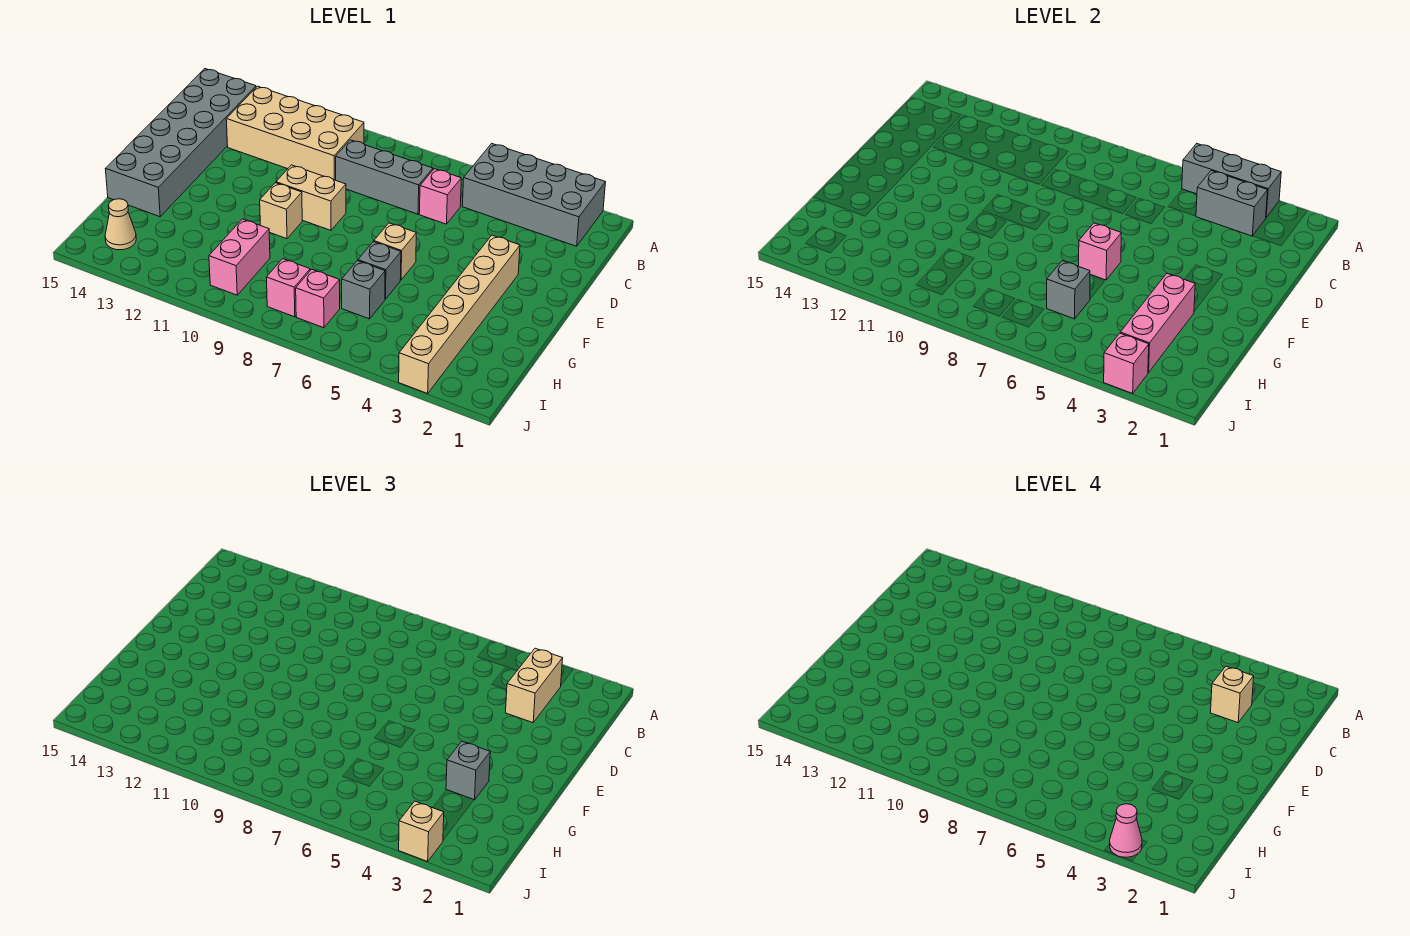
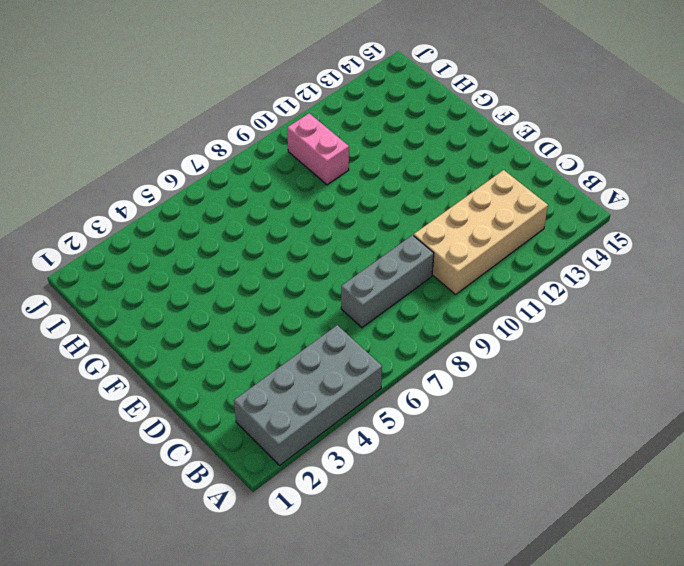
none -> grey brick B14:G15 level 1
none -> pink brick C6 level 1
none -> tan brick E3:J3 level 1

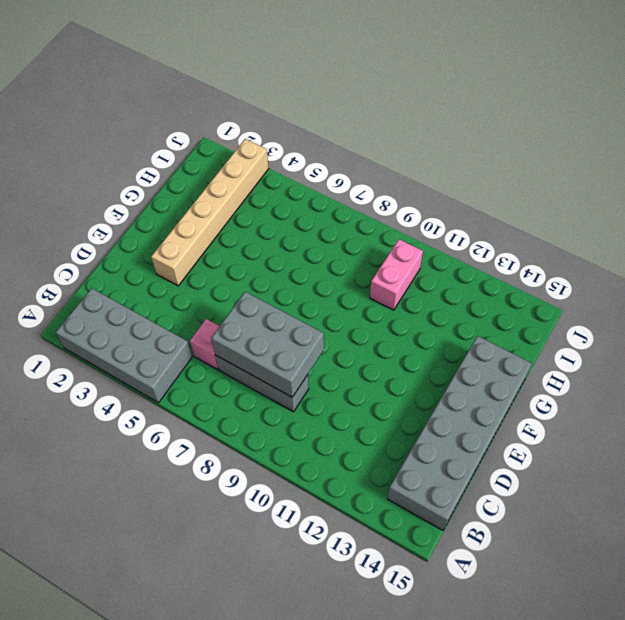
grey brick C7:D9 level 2 -> none
none -> tan brick B10:C13 level 1
none -> tan brick E9:E10 level 1
none -> tan brick F6 level 1

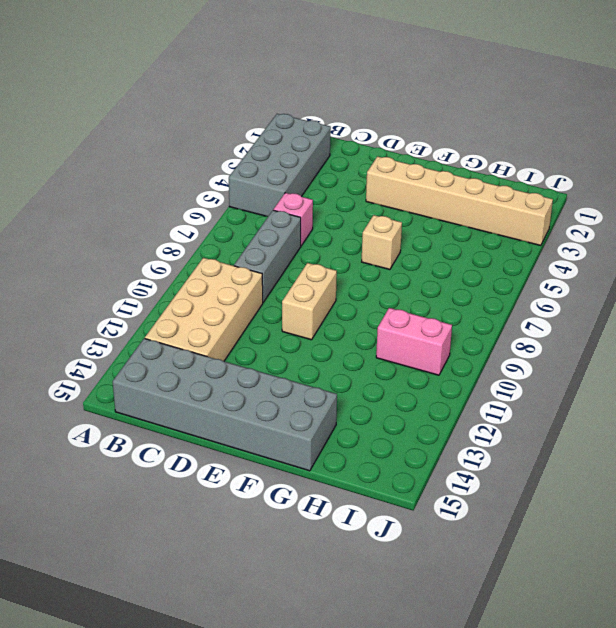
none -> tan brick F10 level 1
none -> grey brick G6 level 1
none -> grey brick H6 level 1

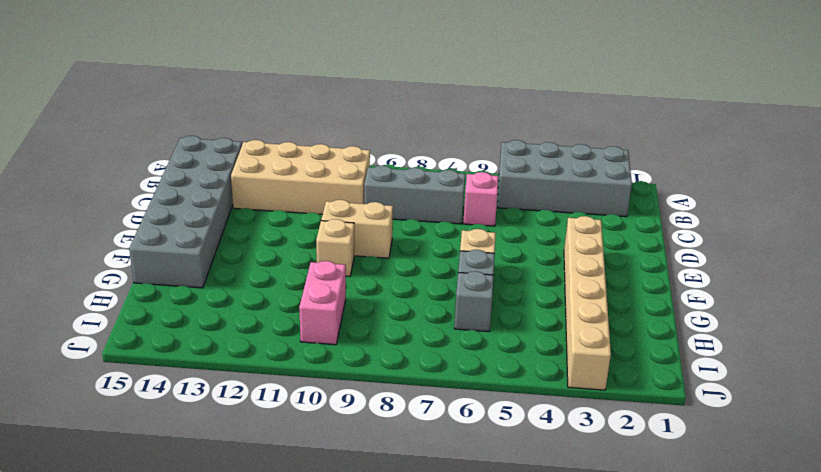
none -> pink brick I7 level 1
none -> pink brick I8 level 1
none -> tan cone I14 level 1

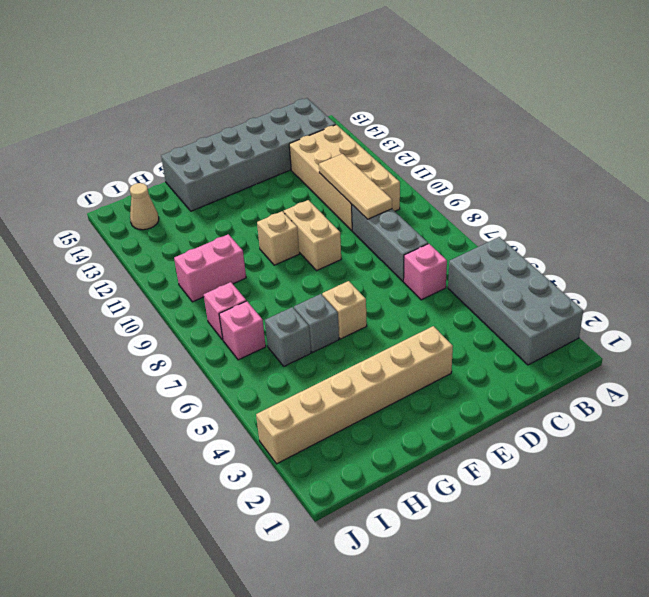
tan tile C9:C11 level 2 -> none
none -> grey brick A3:A5 level 2
none -> grey brick B3:B4 level 2
none -> pink brick F6 level 2

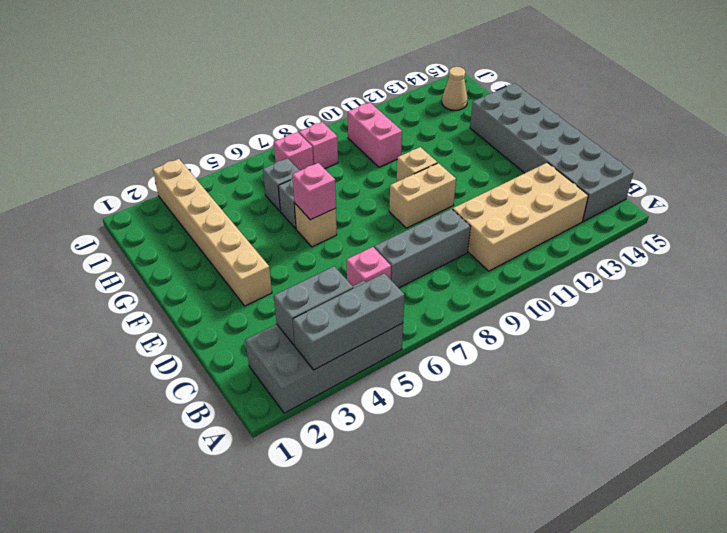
none -> pink brick G3:I3 level 2
none -> grey brick H6 level 2
none -> pink brick J3 level 2

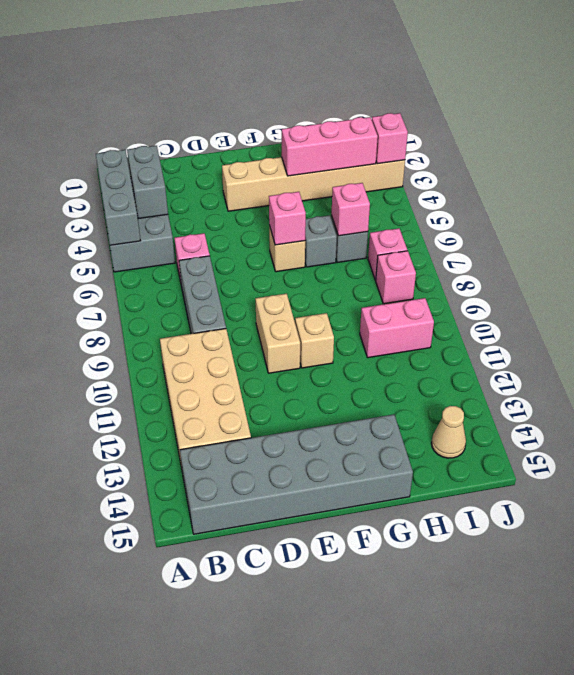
pink brick H6 level 2 -> grey brick H6 level 2
none -> tan brick B3:C3 level 3
none -> grey brick G3 level 3
none -> tan brick J3 level 3

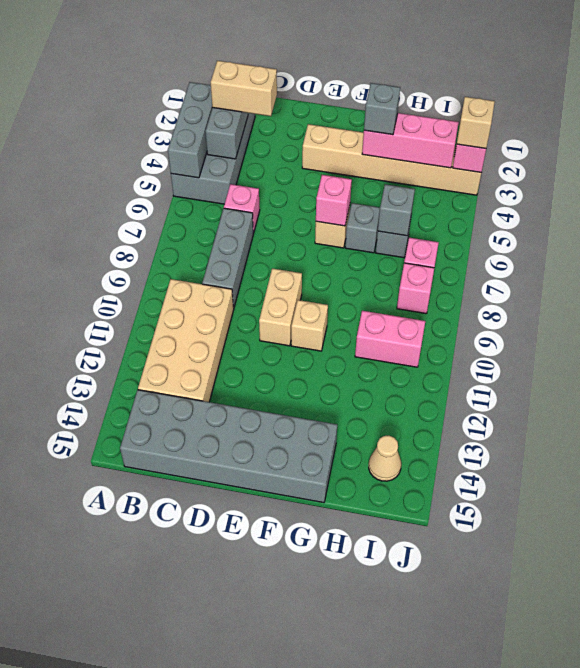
none -> tan brick C3 level 4
none -> pink cone J3 level 4

